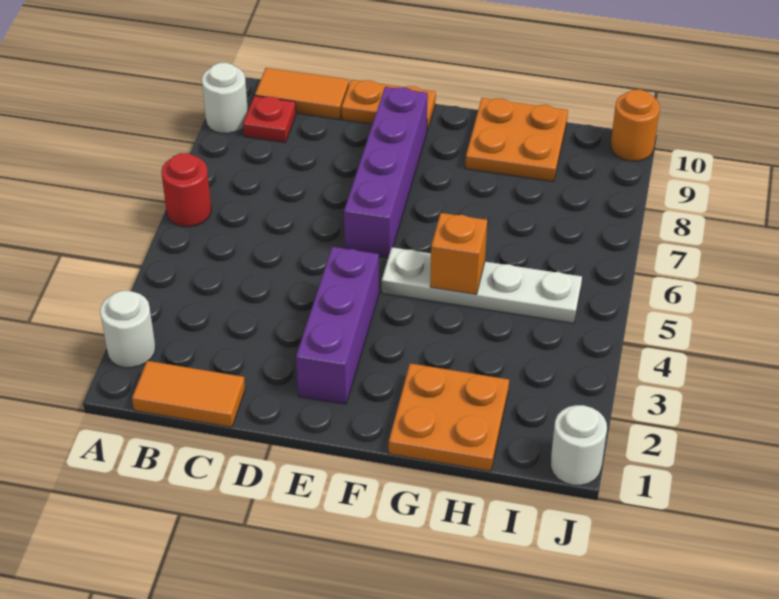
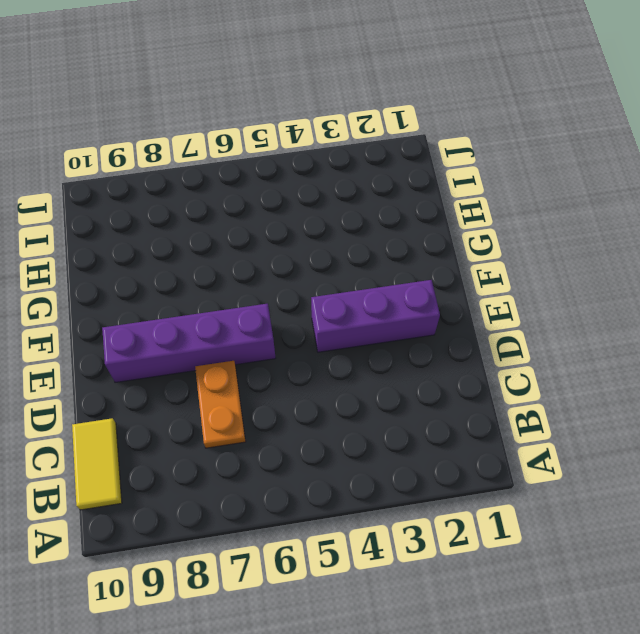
yellow tile B10:C10 level 1 -> orange tile B10:C10 level 1
orange plate C7:D7 level 1 -> orange plate D10:E10 level 1
none -> white round brick A2 level 1
none -> red round brick A6 level 1
none -> white round brick A9 level 1

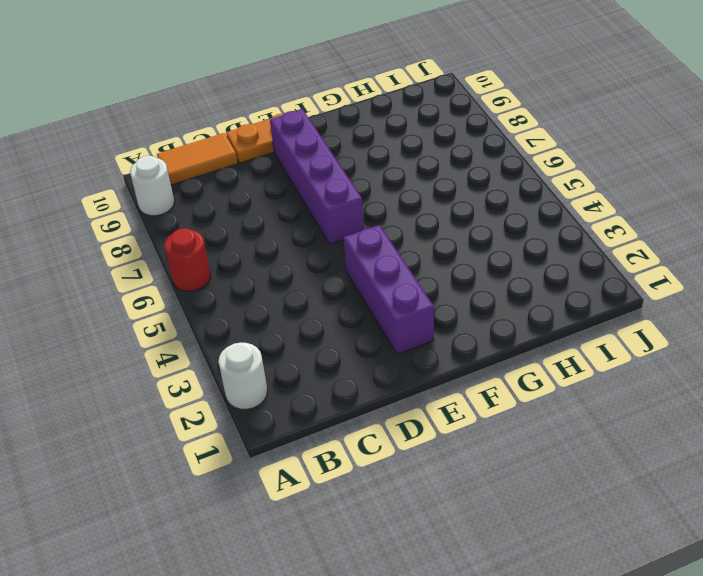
none -> orange tile B1:C1 level 1
none -> red plate B9 level 1
none -> white plate F5:I5 level 1

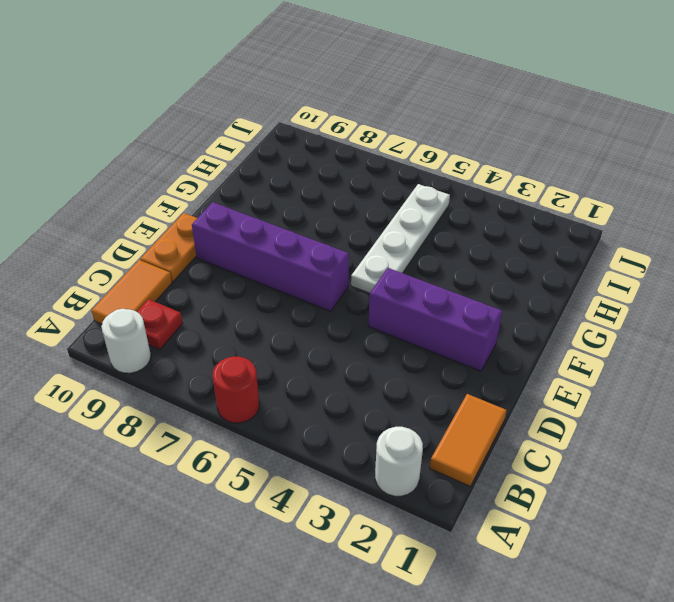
none -> orange plate G1:H2 level 1
none -> orange plate G9:H10 level 1
none -> white round brick J1 level 1

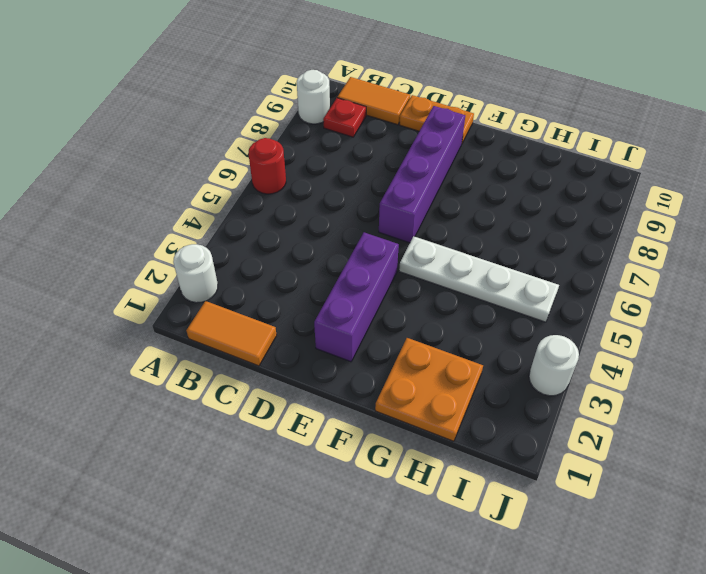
white round brick J3 level 1 -> white round brick J1 level 1
none -> orange plate G9:H10 level 1
none -> orange round brick J10 level 1
none -> orange brick G5 level 2

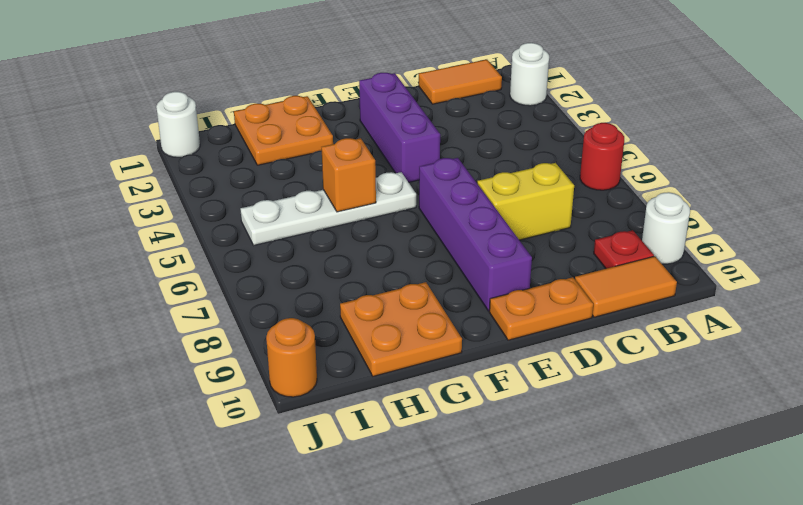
yellow brick C7:D7 level 1 -> none

